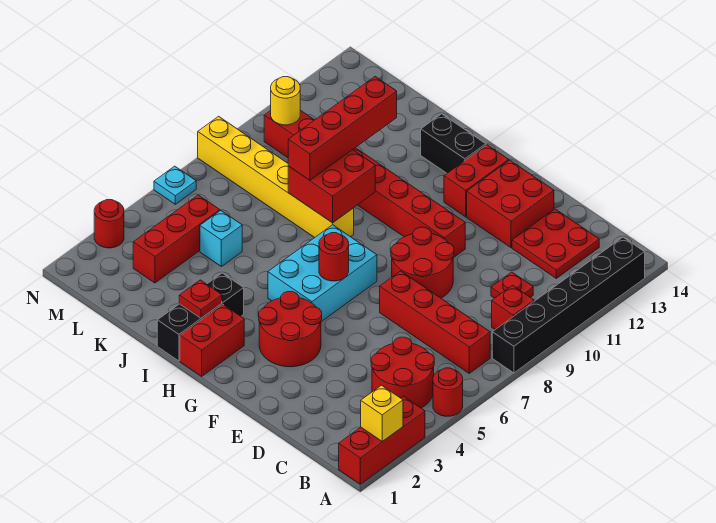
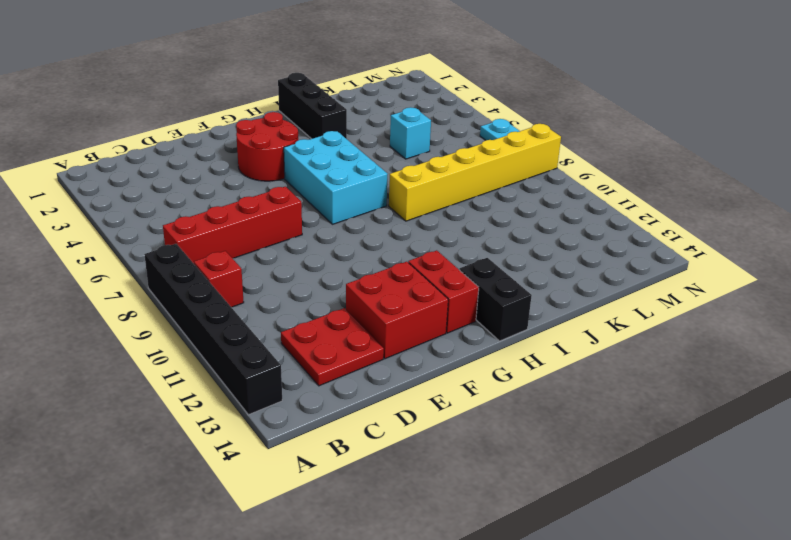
black brick H13:H14 level 1 -> black brick H13:I13 level 1
none -> red brick A1:A3 level 1
none -> red round brick A5 level 1
none -> red round brick B4:C5 level 1

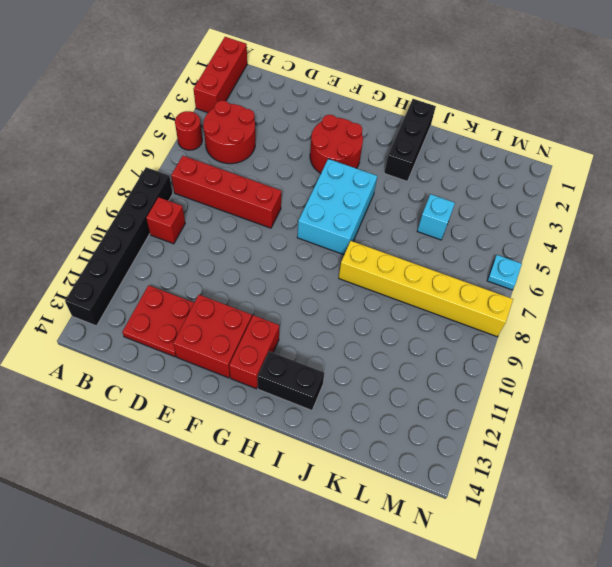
none -> red plate C10 level 1
none -> red round brick E8:F9 level 1
none -> red brick F10:M10 level 1

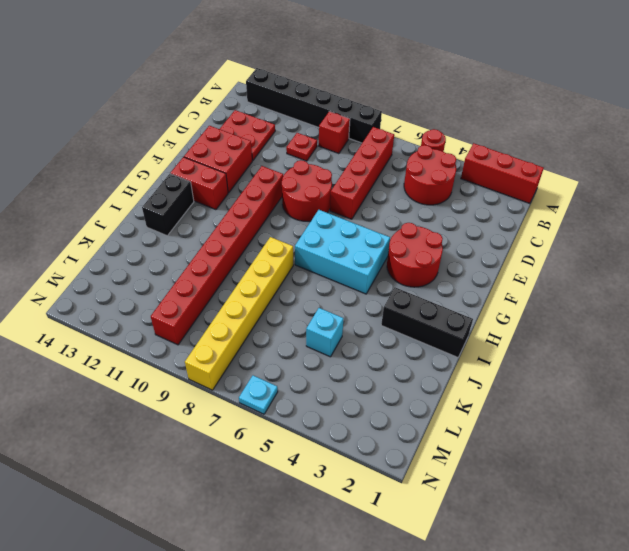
none -> red brick H1:H2 level 1
none -> red brick L3:L5 level 1
none -> red round brick N3 level 1

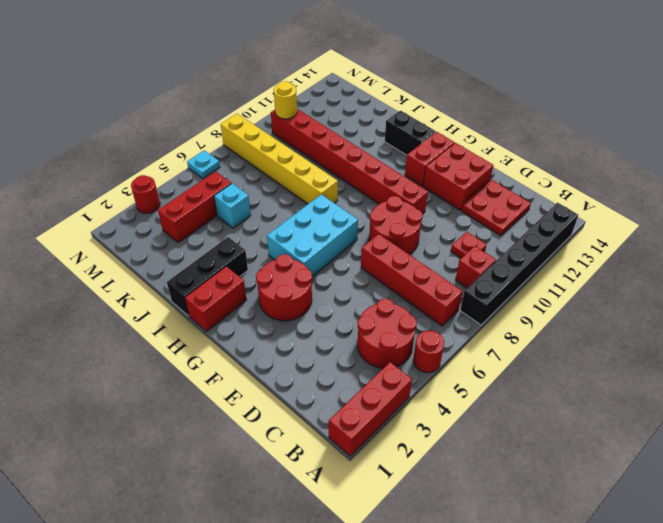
none -> yellow brick A2 level 2
none -> red round brick G6 level 2
none -> red plate I2 level 2

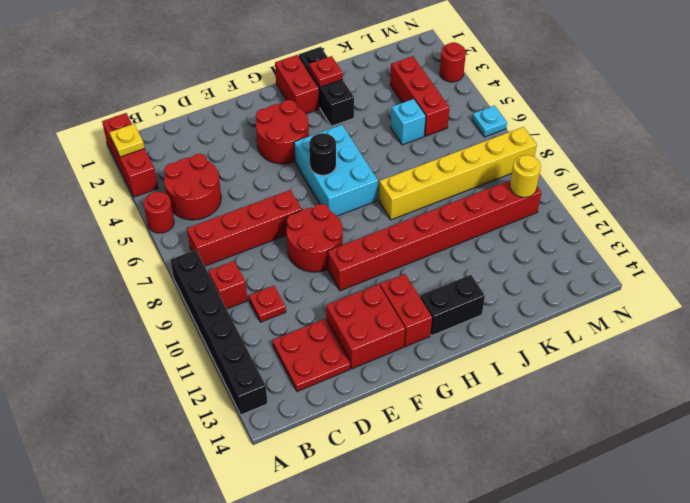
yellow plate A2 level 2 -> yellow brick A2 level 2
black round brick G6 level 2 -> red round brick G6 level 2
none -> red brick I8:J9 level 2
none -> red brick J8:J11 level 3

